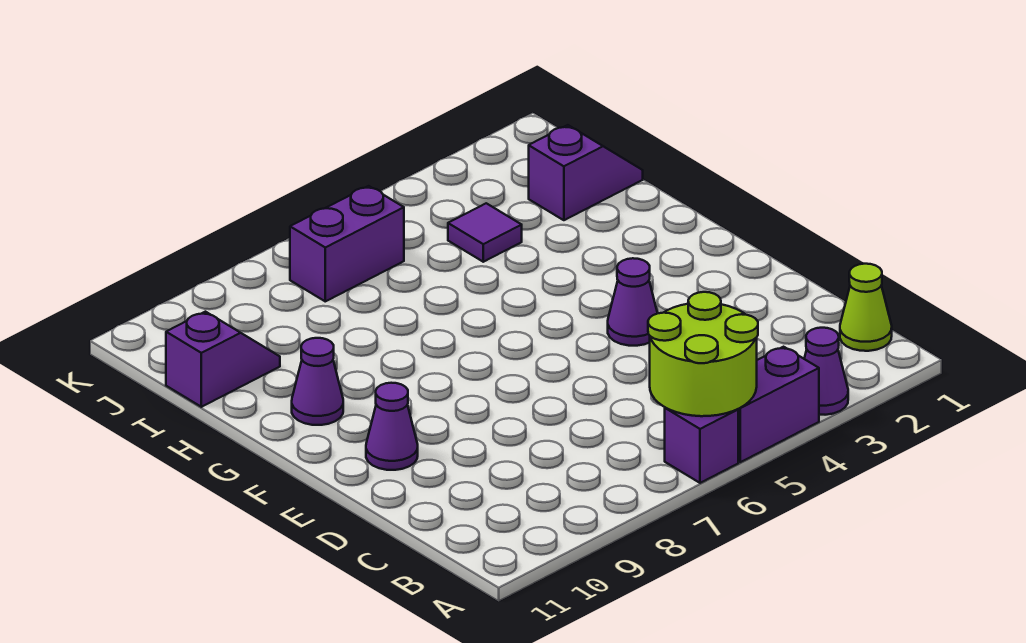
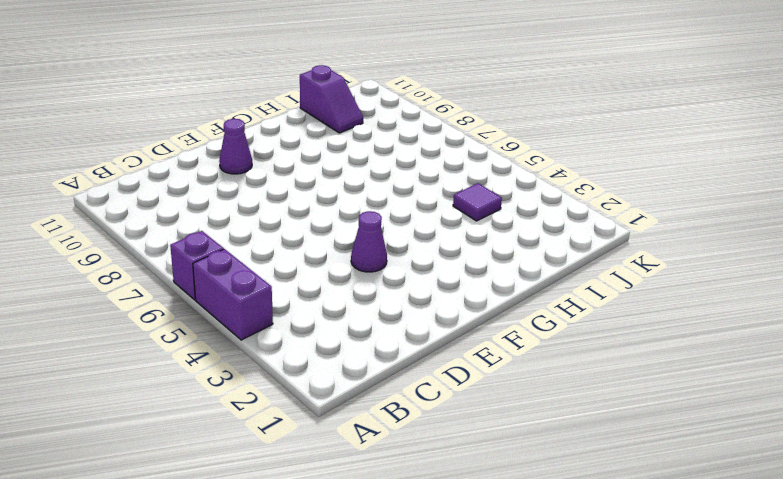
none -> purple cone A3 level 1
none -> lime cone B1 level 1
none -> purple cone G10 level 1

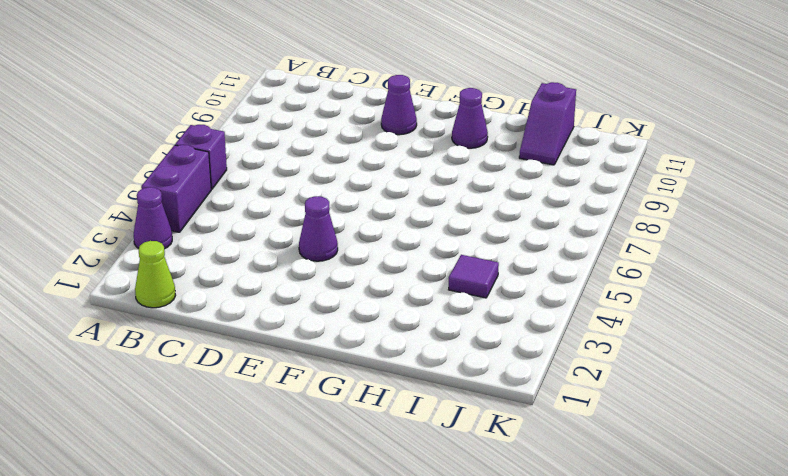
none -> purple slope I1:I2 level 1 top 2
none -> purple brick J6:J7 level 1
none -> lime round brick A5:B6 level 2

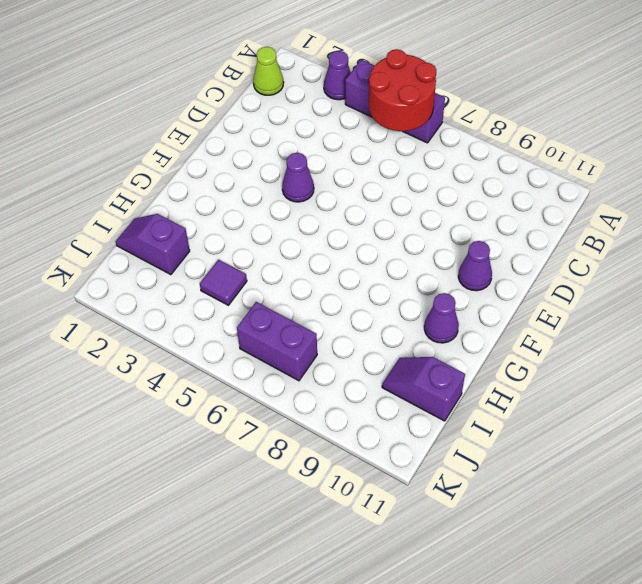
red round brick A5:B6 level 2 -> lime round brick A5:B6 level 2

